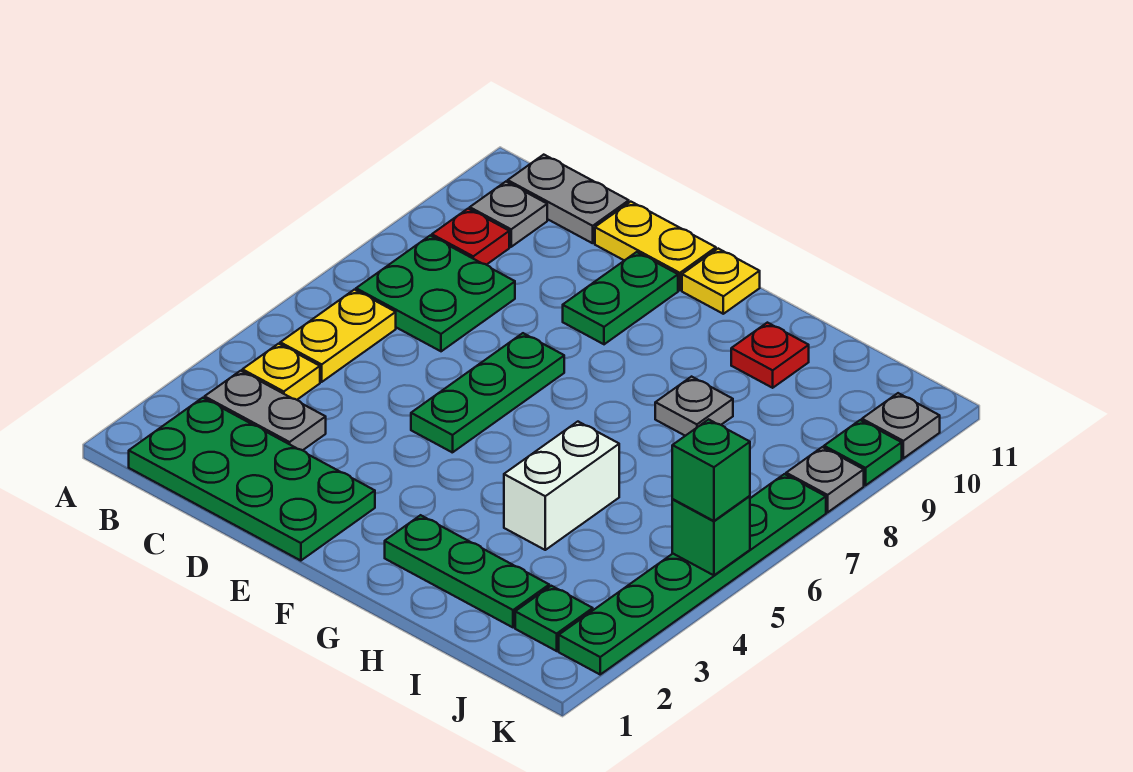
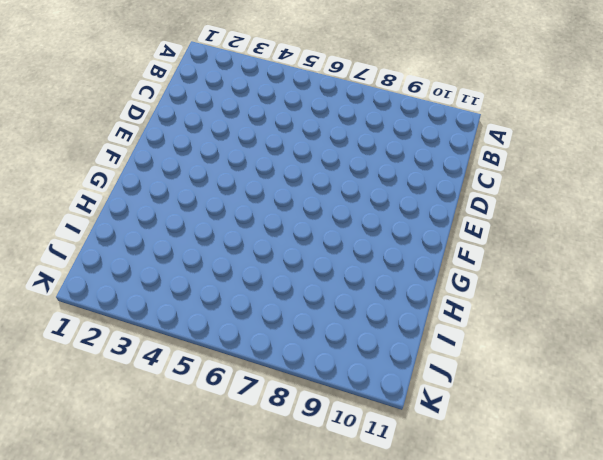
none -> green plate B1:E2 level 1
none -> grey plate B3:C3 level 1
none -> yellow plate B4 level 1

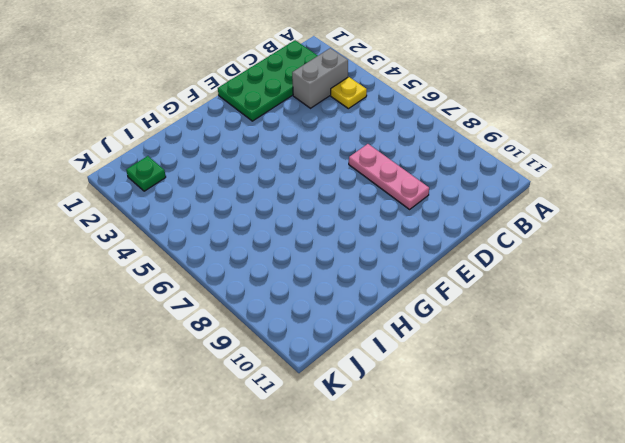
grey brick B3:C3 level 1 -> grey plate B3:C3 level 1
pink plate D7:D9 level 1 -> none
none -> yellow plate B5:B6 level 1
none -> green plate B7:C8 level 1
none -> red plate B9 level 1

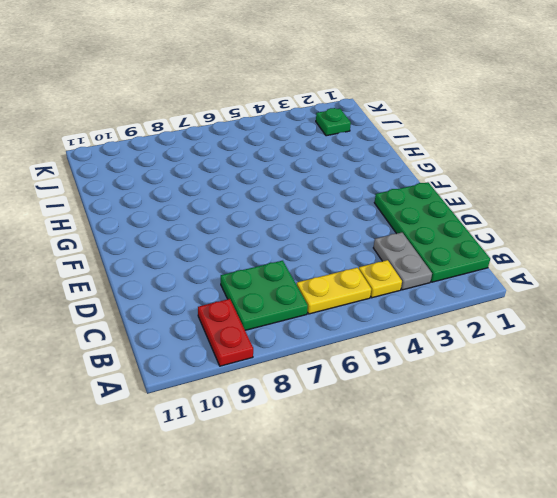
red plate A9:B9 level 1 -> red plate B9 level 1
none -> grey plate B10 level 1
none -> grey plate B11:C11 level 1
none -> yellow plate D11:E11 level 1

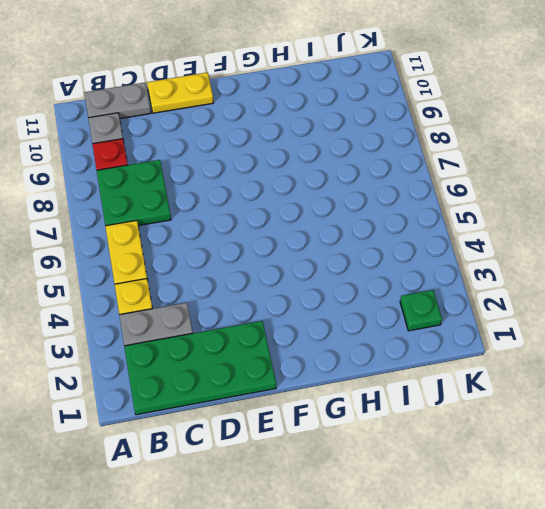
none -> green plate E5:E7 level 1
none -> green plate E9:E10 level 1
none -> yellow plate F11 level 1

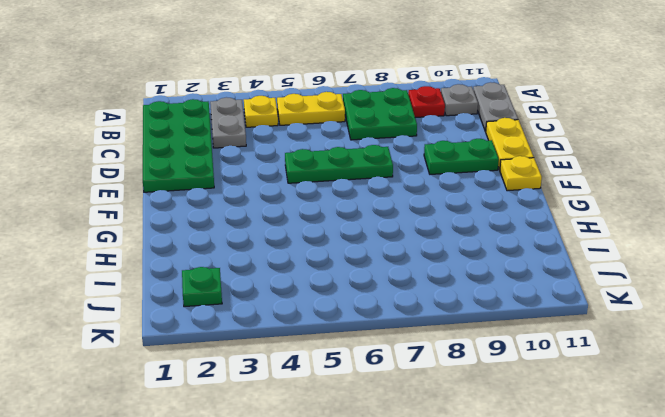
none -> green plate G2:I2 level 1
none -> white brick H4:H5 level 1
none -> grey plate H8 level 1

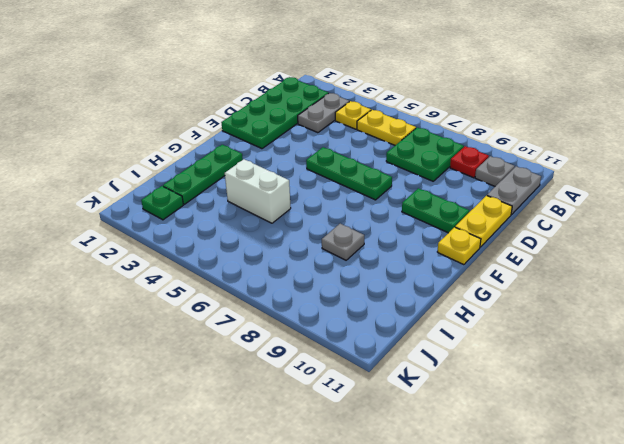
none -> red plate H10 level 1
none -> green plate K2:K7 level 1
none -> grey plate K8 level 1

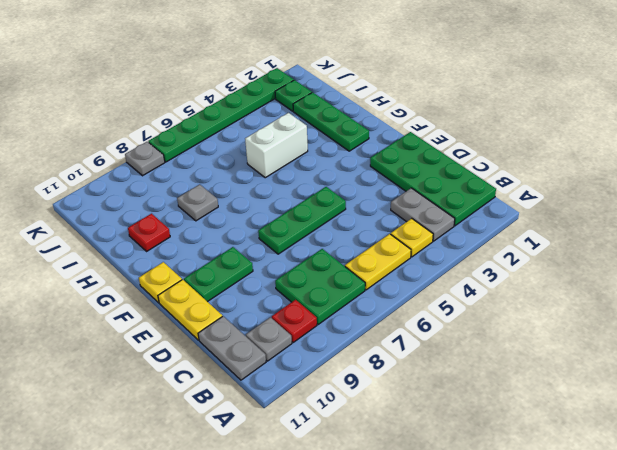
none -> green plate K9 level 1
none -> grey plate K10 level 1
none -> green brick K5 level 2

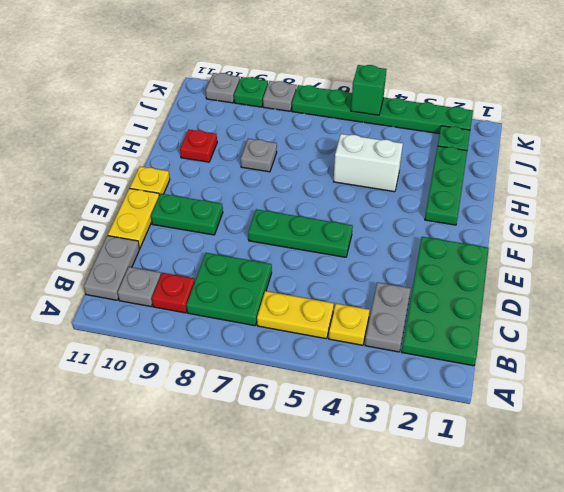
none -> green brick K5 level 3

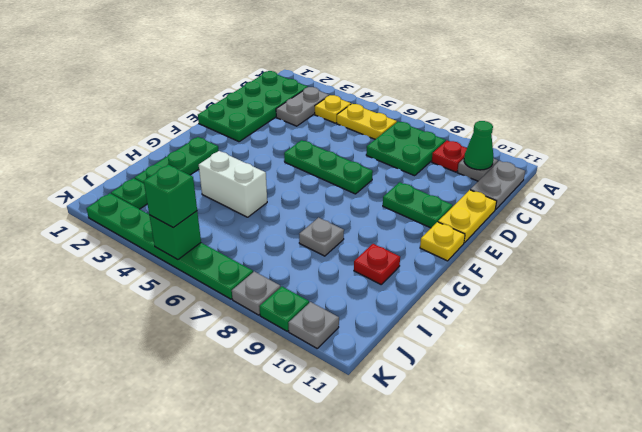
green cone B10 level 2 -> none

